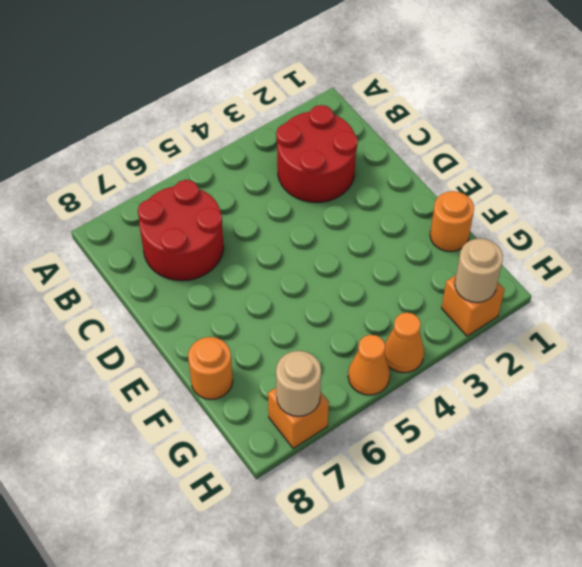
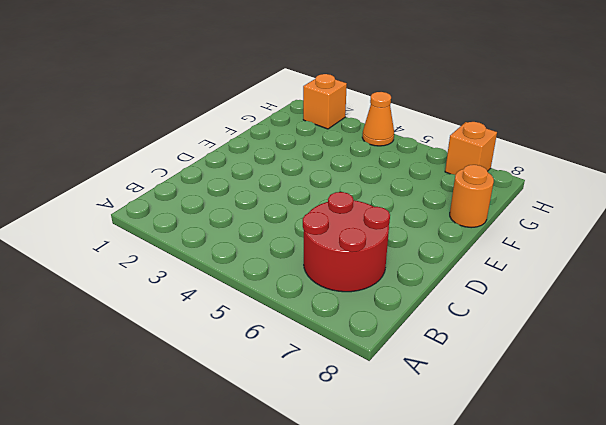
none -> red round brick B2:C3 level 1
none -> orange round brick F1 level 1

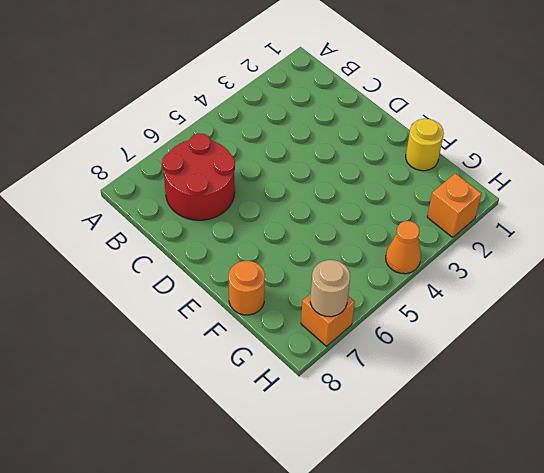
yellow round brick F1 level 1 -> orange round brick F1 level 1
none -> red round brick B2:C3 level 1
none -> orange cone H5 level 1

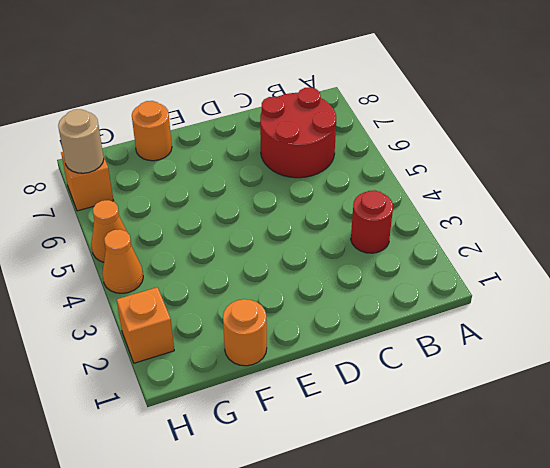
red round brick B3 level 1 -> red round brick B2:C3 level 1
none -> tan round brick H2 level 2

